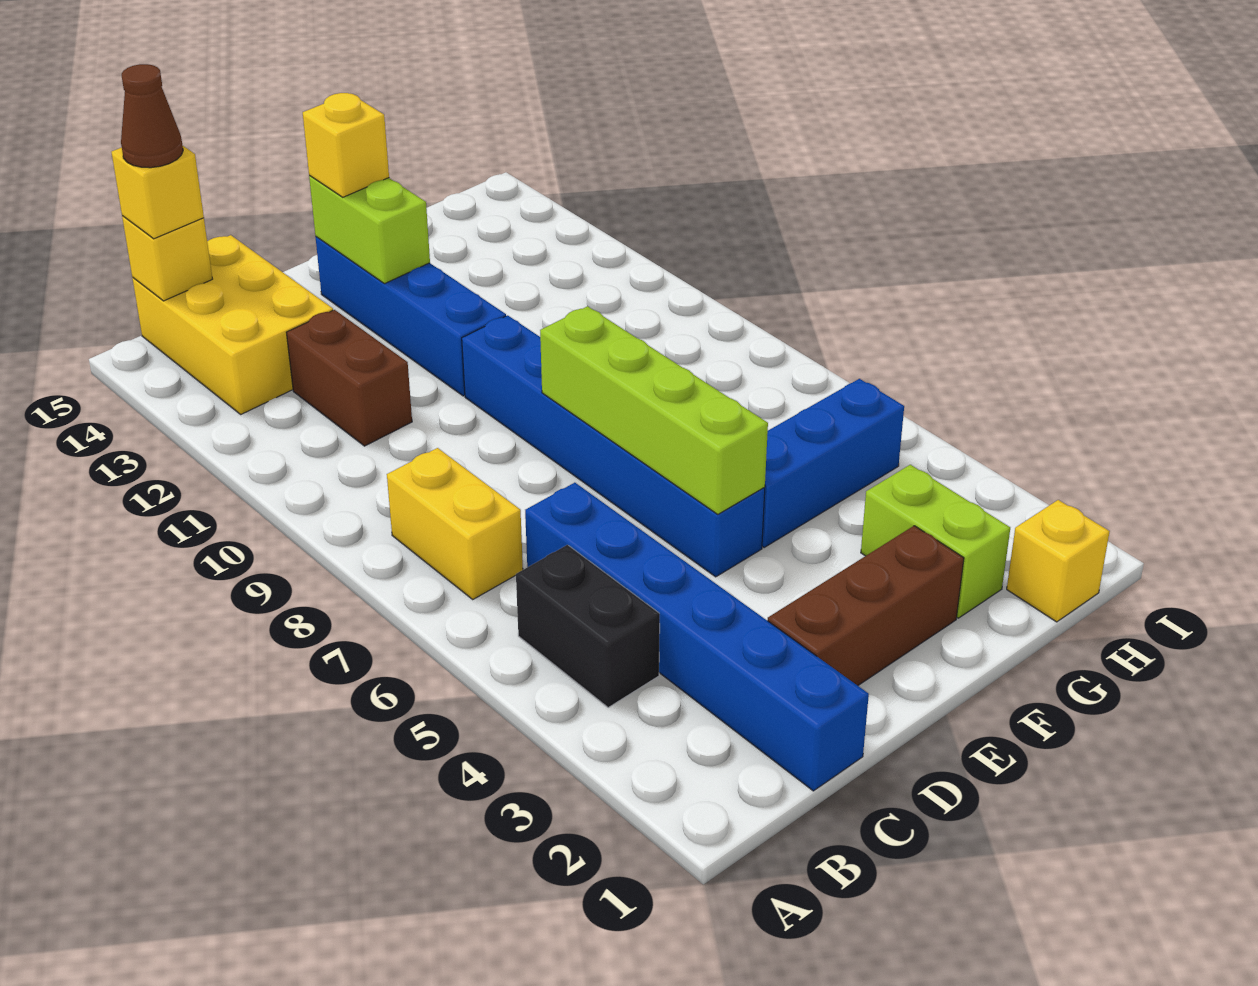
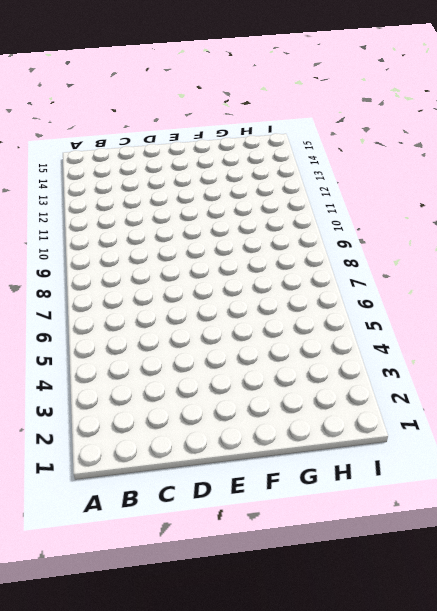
none -> black brick B4:B5 level 1
none -> yellow brick B7:B8 level 1
none -> yellow brick B13:C15 level 1

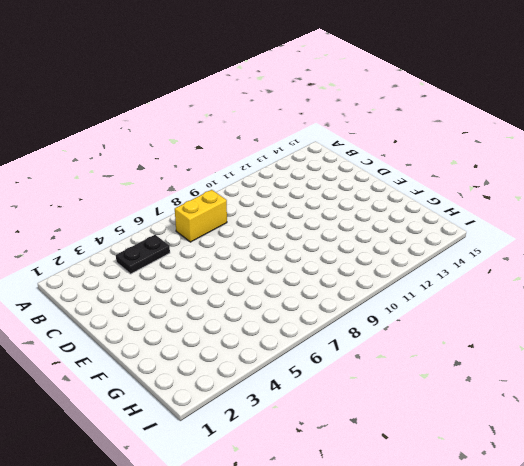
black plate B4:B5 level 1 -> black brick B4:B5 level 1
none -> yellow brick B13:C15 level 1
none -> blue brick C1:C6 level 1
none -> brown brick C11:C12 level 1

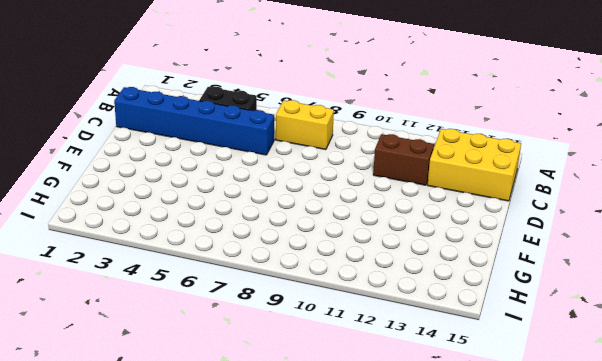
none -> brown brick D2:F2 level 1
none -> blue brick E5:E10 level 1
none -> blue brick E11:E14 level 1

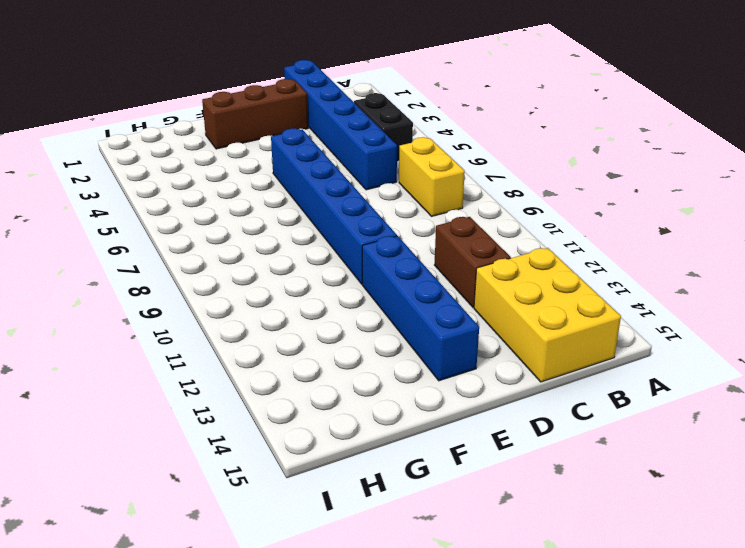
none -> blue brick F5:H5 level 1
none -> lime brick G2:G3 level 1
none -> yellow brick H1 level 1

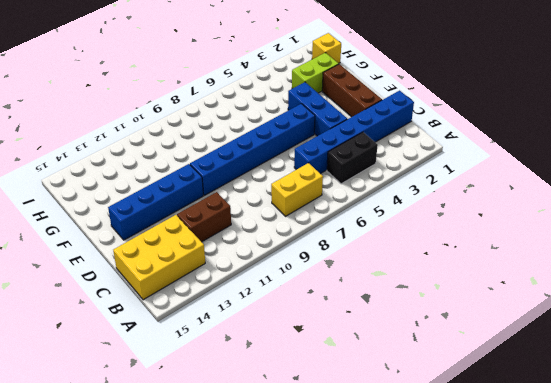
blue brick D4:F4 level 1 -> blue brick F5:H5 level 1
none -> yellow brick B15 level 2
none -> lime brick E5:E8 level 2
none -> lime brick E13:E14 level 2

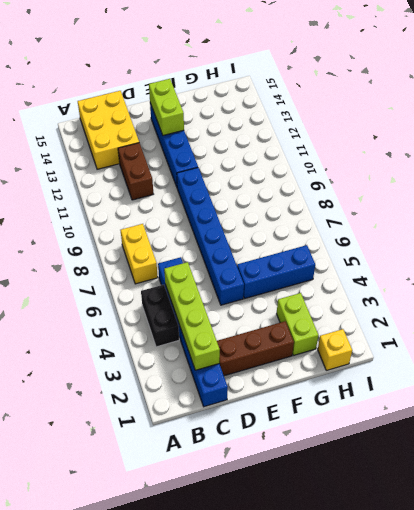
lime brick C2:C5 level 2 -> lime brick E5:E8 level 2
none -> yellow brick B15 level 2
none -> yellow brick B15 level 3
none -> yellow brick E14 level 3

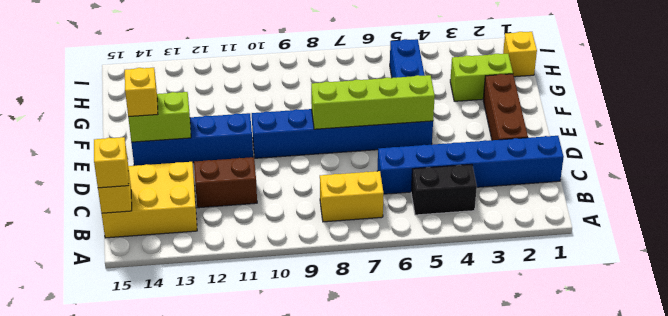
none -> brown cone B15 level 4

